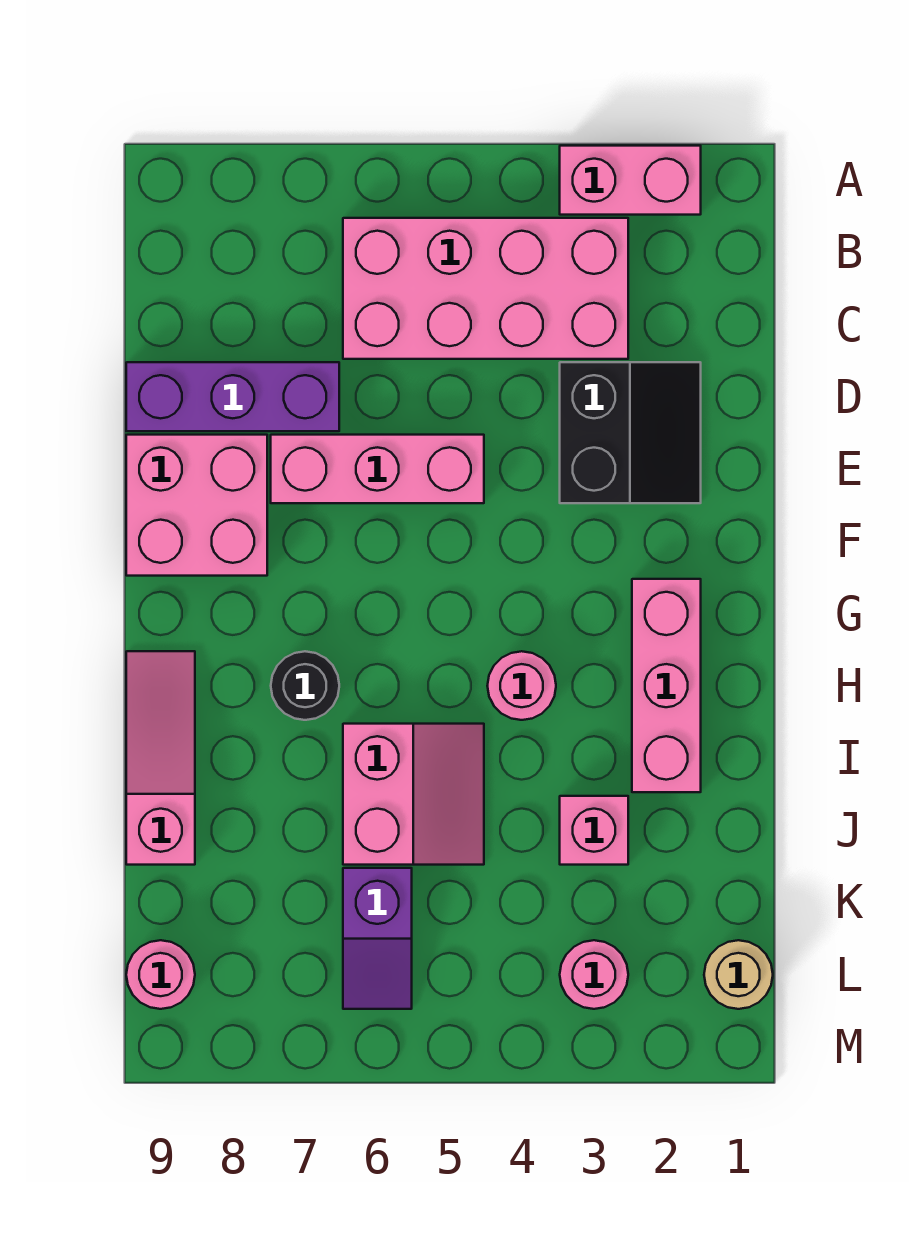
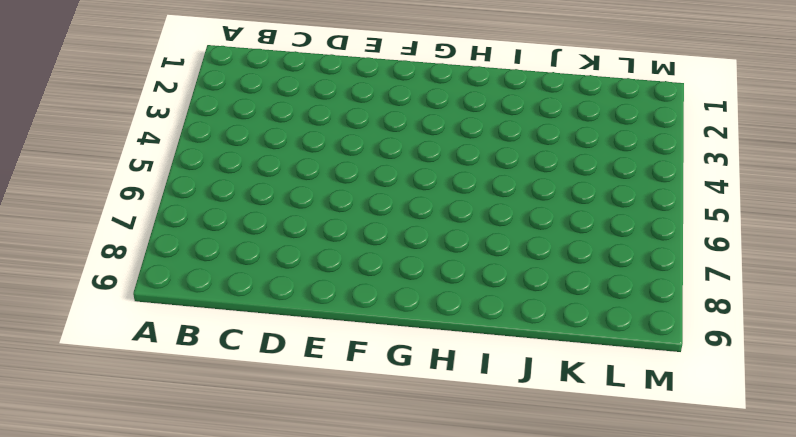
none -> pink brick A2:A3 level 1
none -> pink brick B3:C6 level 1
none -> black slope D2:E3 level 1 top 3

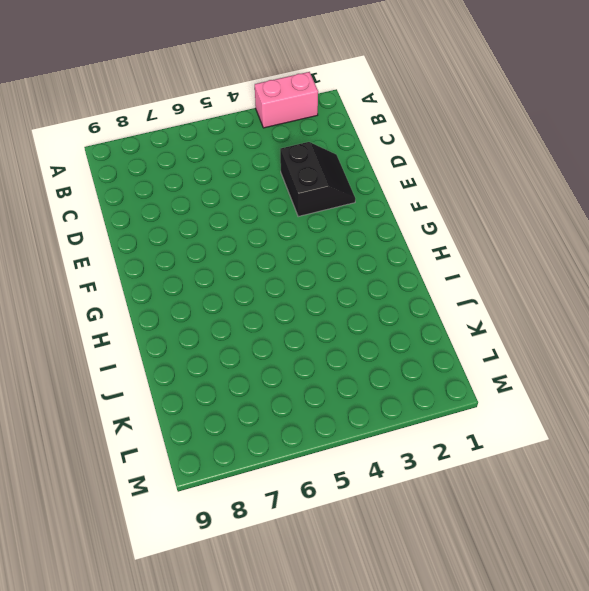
none -> pink brick B3:C6 level 1
none -> purple brick D7:D9 level 1
none -> pink brick E5:E7 level 1

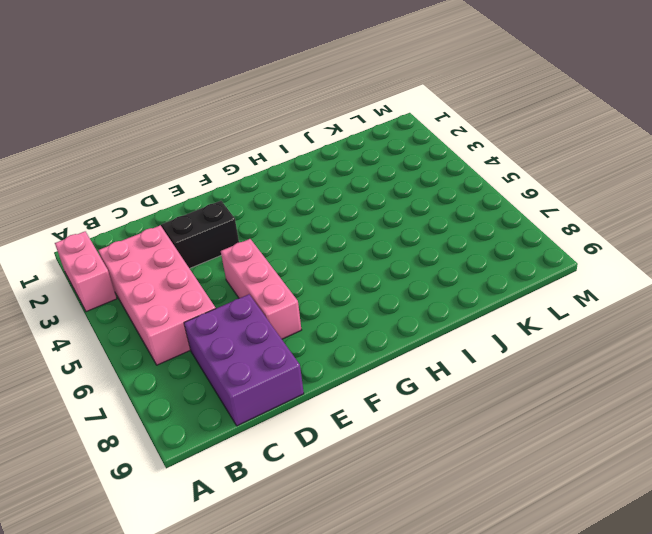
purple brick C7:D9 level 1 -> purple brick D7:D9 level 1
none -> pink brick E8:F9 level 1
none -> pink brick G2:I2 level 1
none -> pink round brick H4 level 1

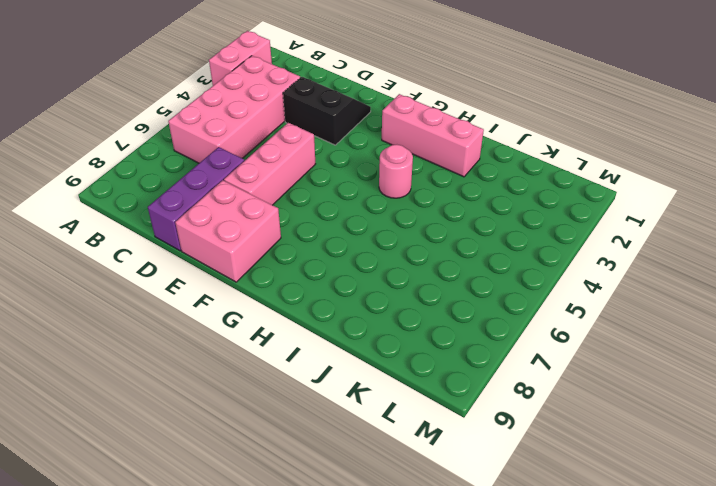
none -> black round brick H7 level 1
none -> pink slope H9:J9 level 1 top J
none -> pink slope I5:J6 level 1 top 6

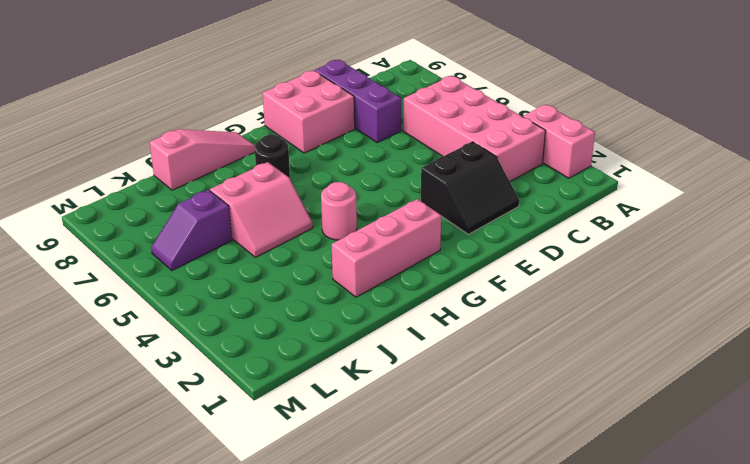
none -> pink brick E5:E7 level 1
none -> pink brick J3 level 1
none -> tan round brick L1 level 1

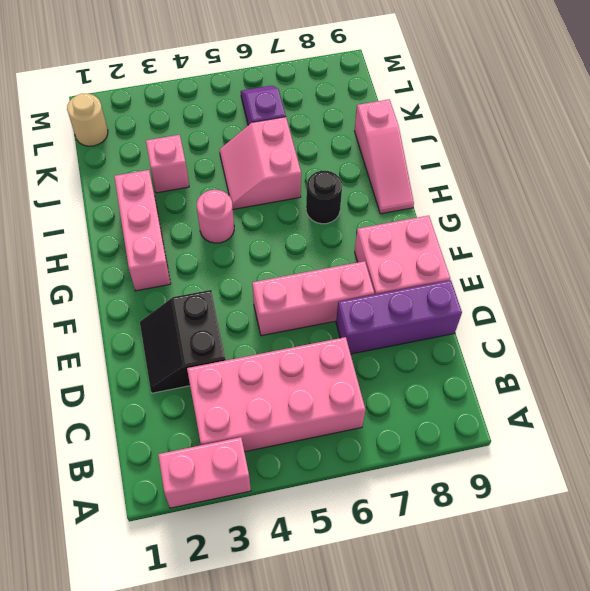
none -> pink round brick L3 level 1
none -> pink round brick L9 level 1

